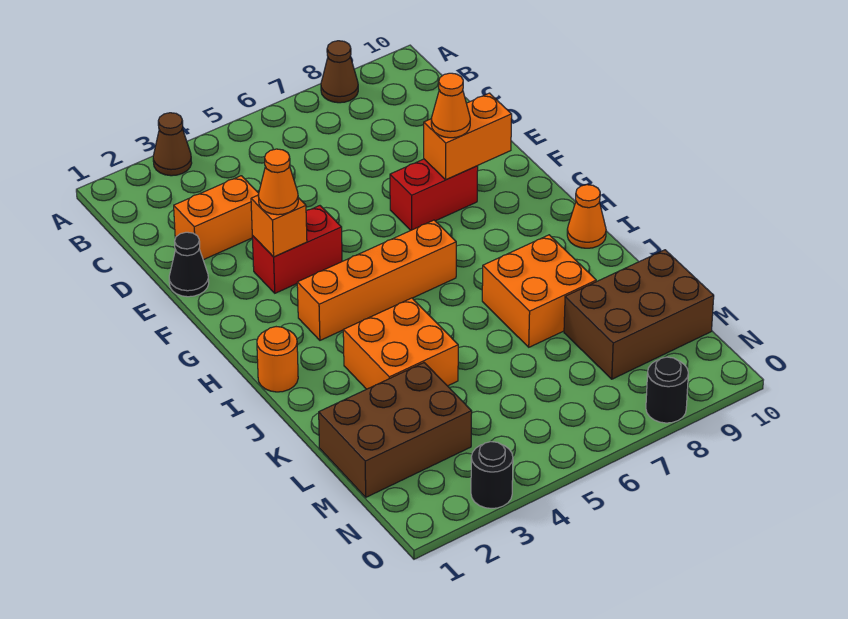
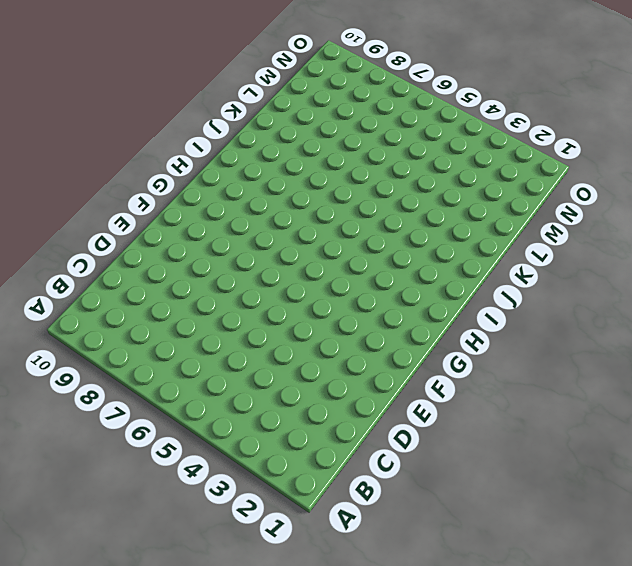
none -> brown cone A3 level 1
none -> brown cone A8 level 1
none -> orange brick D2:D3 level 1

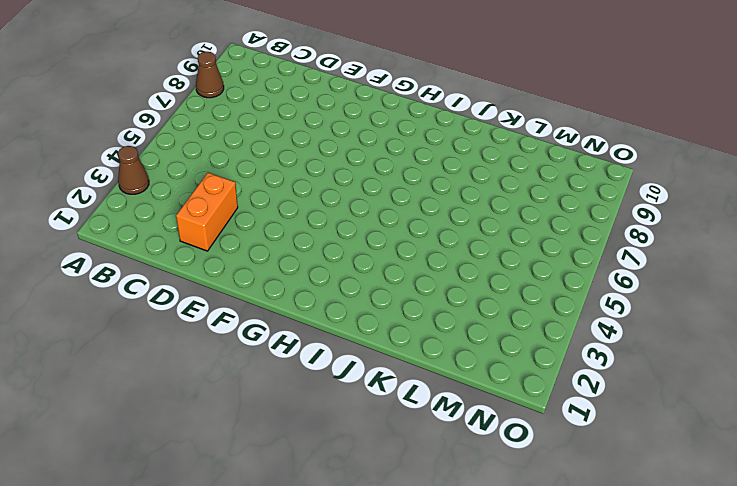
none -> black cone E1 level 1
none -> red brick F3:F4 level 1
none -> red brick F7:F8 level 1

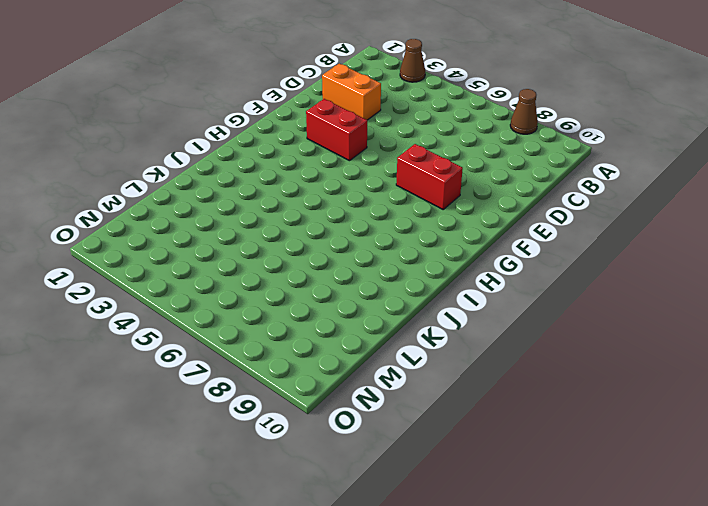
none -> black cone E1 level 1
none -> orange brick H3:H6 level 1
none -> orange round brick I1 level 1

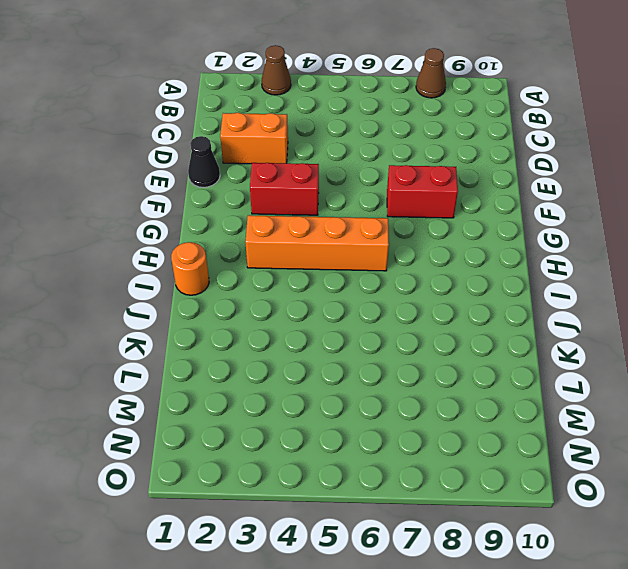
none -> orange cone I10 level 1
none -> orange brick J3:K4 level 1
none -> orange brick J7:K8 level 1

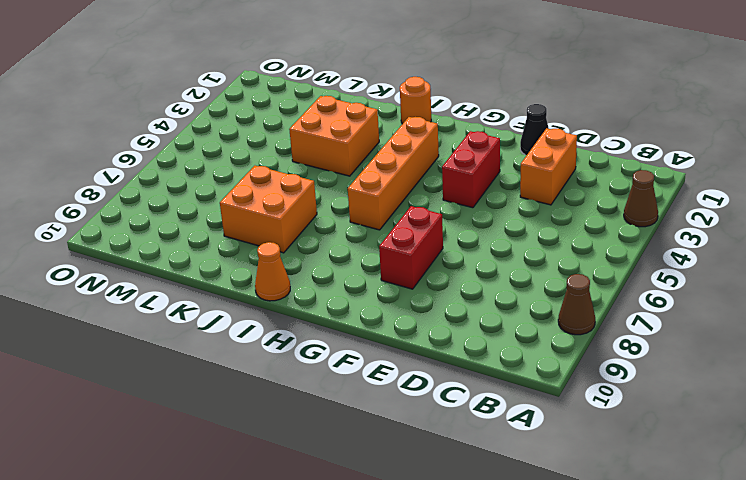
none -> brown brick L1:M3 level 1
none -> brown brick L8:M10 level 1
none -> black round brick O3 level 1

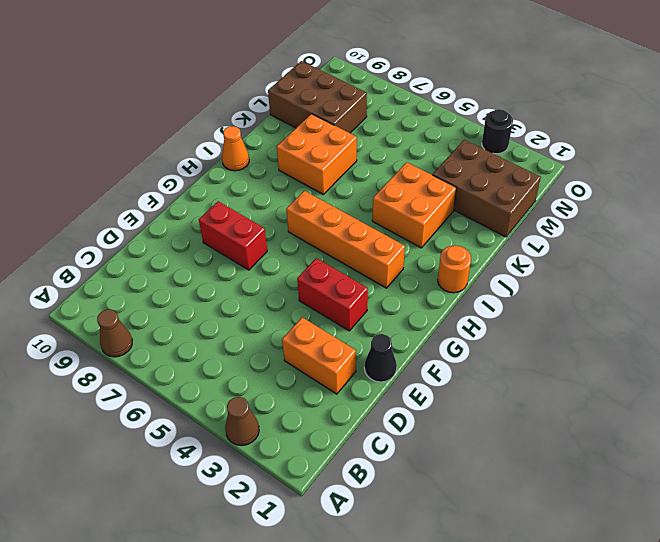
none -> black round brick O8 level 1
none -> orange brick F3 level 2
none -> orange brick F8:F9 level 2

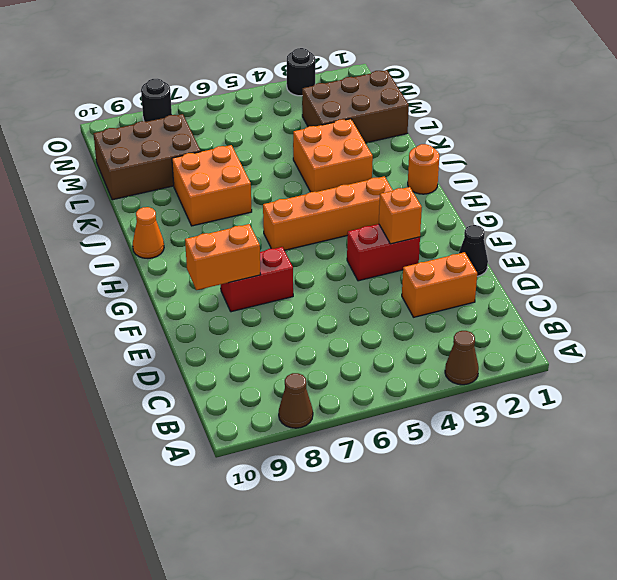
none -> orange cone F3 level 3
none -> orange cone F8 level 3

